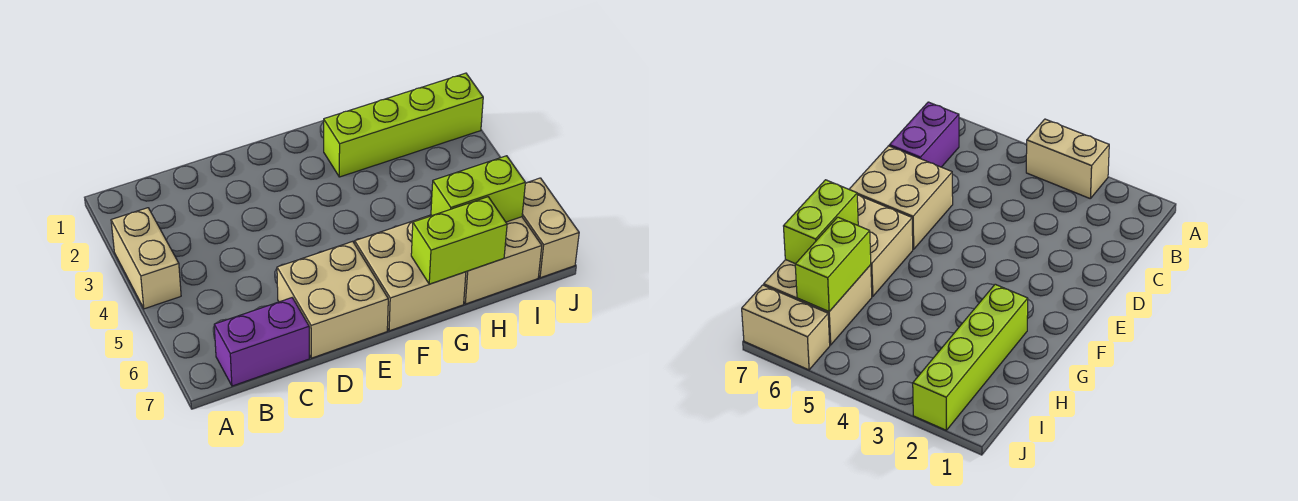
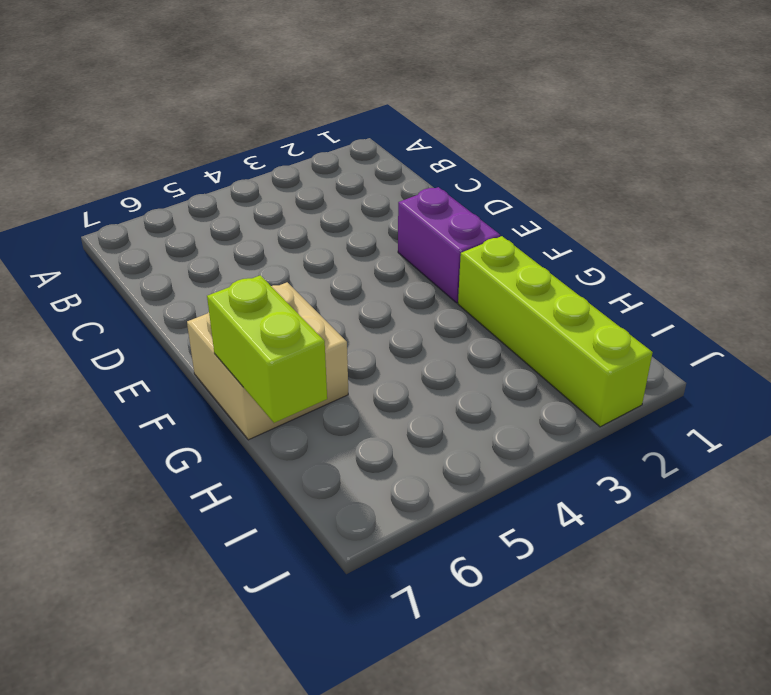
purple brick E2:F2 level 1 -> purple brick B7:C7 level 1
none -> tan brick A3:A4 level 1
none -> tan brick D6:E7 level 1

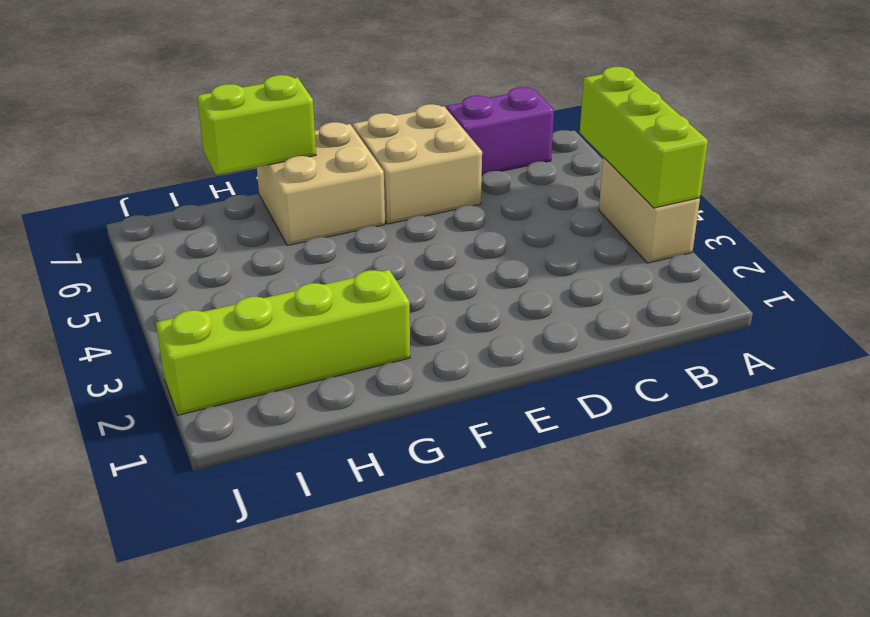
lime brick A3:A5 level 2 -> none
none -> tan brick H6:I7 level 1
none -> tan brick J6:J7 level 1

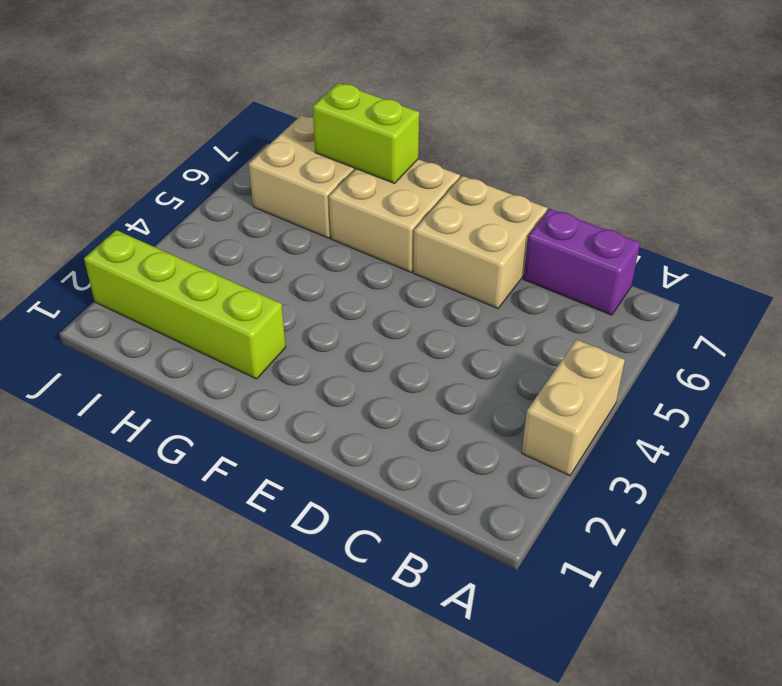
none -> tan brick J6:J7 level 1
none -> lime brick H6:I6 level 2

